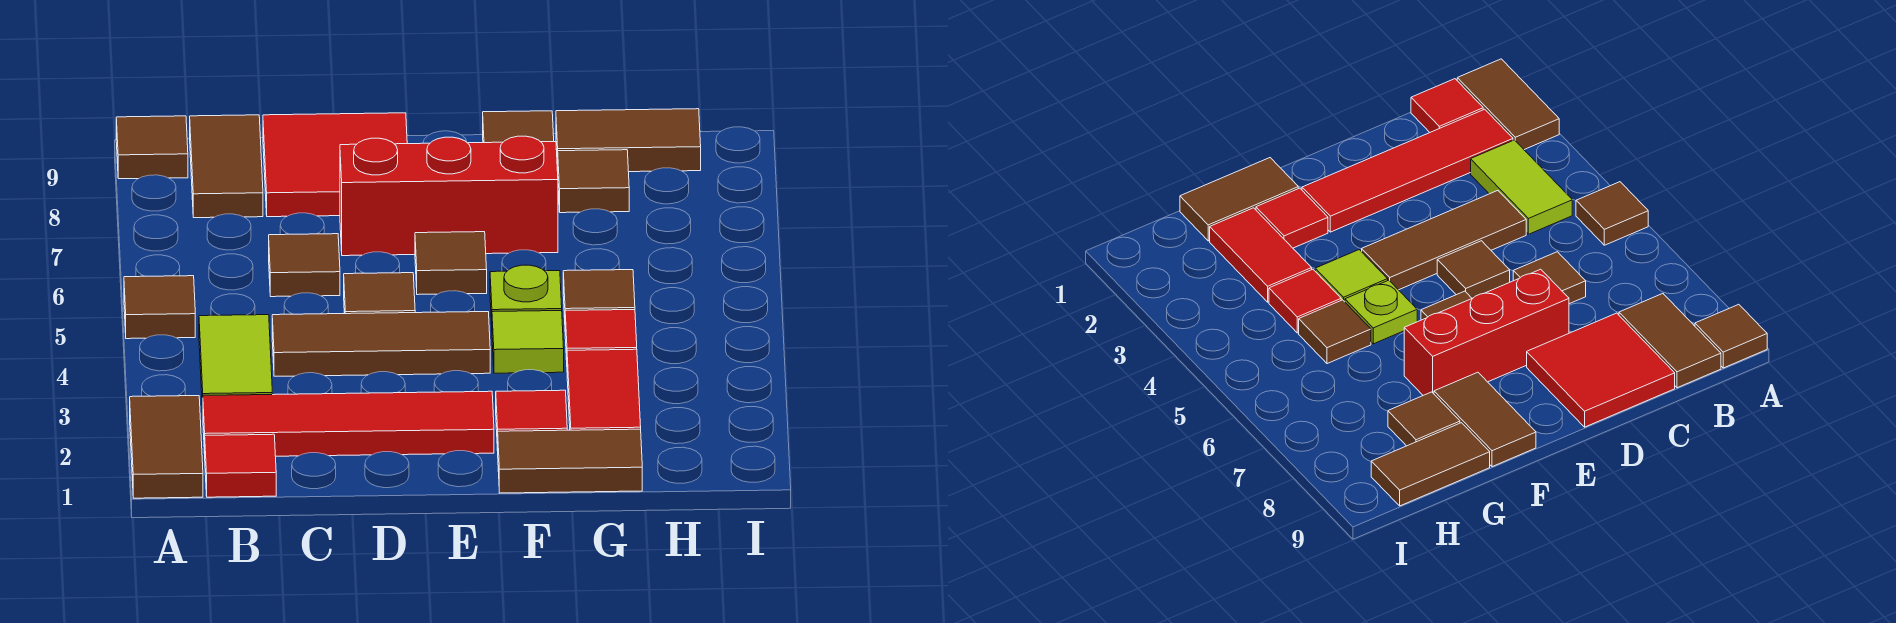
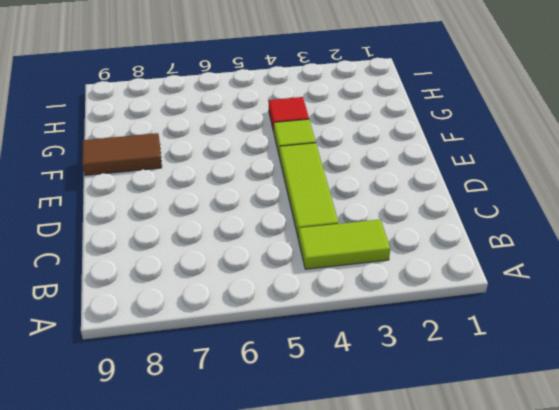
lime tile C4:E4 level 1 -> brown tile C4:E4 level 1
none -> brown tile A1:A2 level 1
none -> brown tile A5 level 1
none -> brown tile A9 level 1

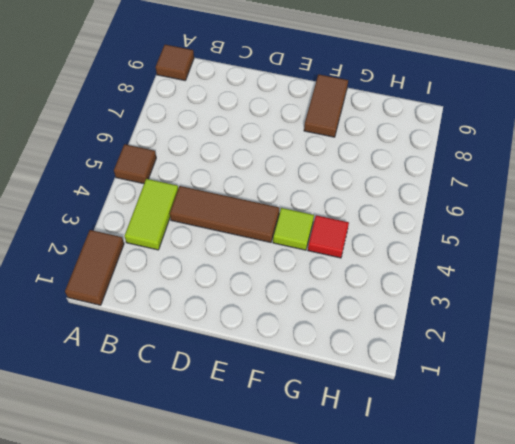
none -> red tile B1 level 1
none -> red tile B2:E2 level 1
none -> brown tile B8:B9 level 1

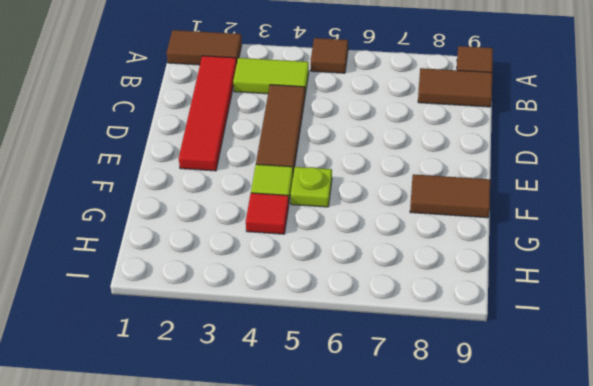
none -> red tile B1 level 1
none -> brown tile C6 level 1
none -> red tile C8:D9 level 1

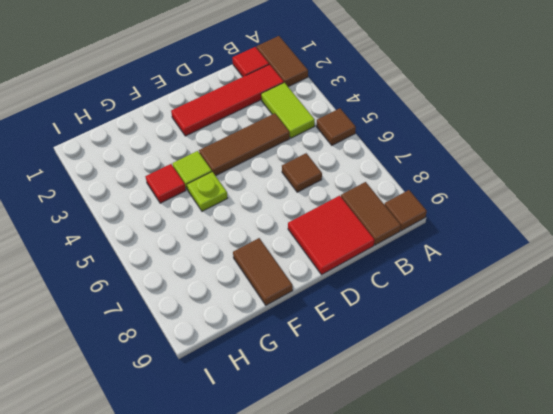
none -> brown tile D5 level 1
none -> red brick D7:F7 level 1
none -> brown tile E6 level 1

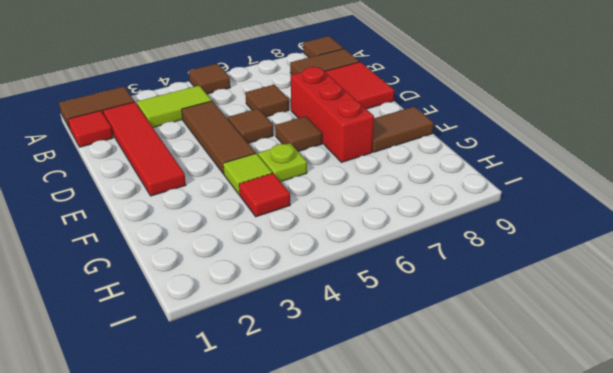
none -> brown tile F1:G1 level 1
none -> red tile F2 level 1
none -> red tile G2:G3 level 1

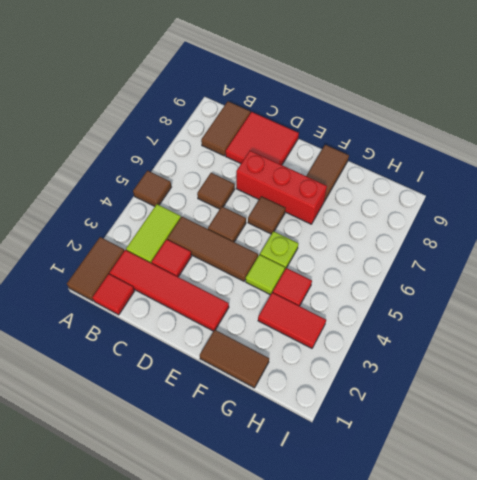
red tile C3 level 1 -> red tile F2 level 1
red tile G3:H3 level 1 -> red tile G2:G3 level 1
none -> brown tile A9 level 1
none -> brown tile G5 level 1
none -> brown tile G8 level 1

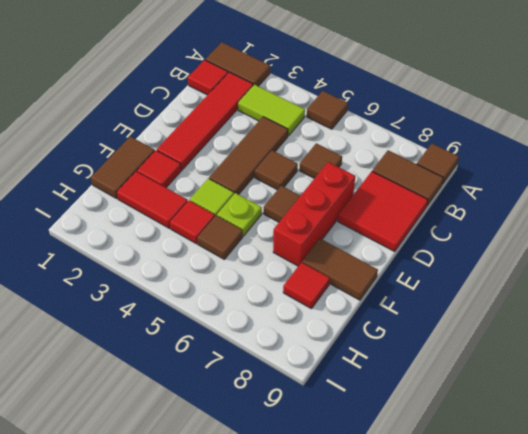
red tile G8 level 1 -> brown tile G8 level 1
none -> brown tile G9:H9 level 1

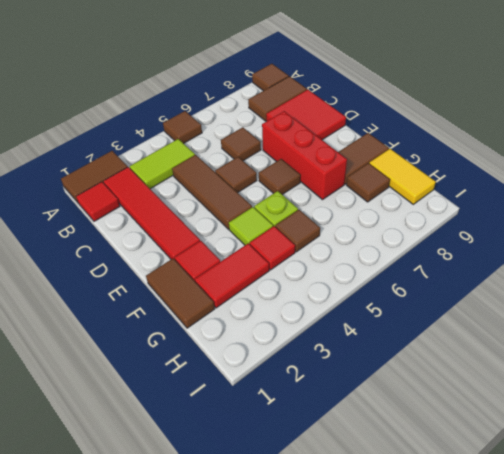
yellow tile G9:H9 level 1 -> brown tile G9:H9 level 1

